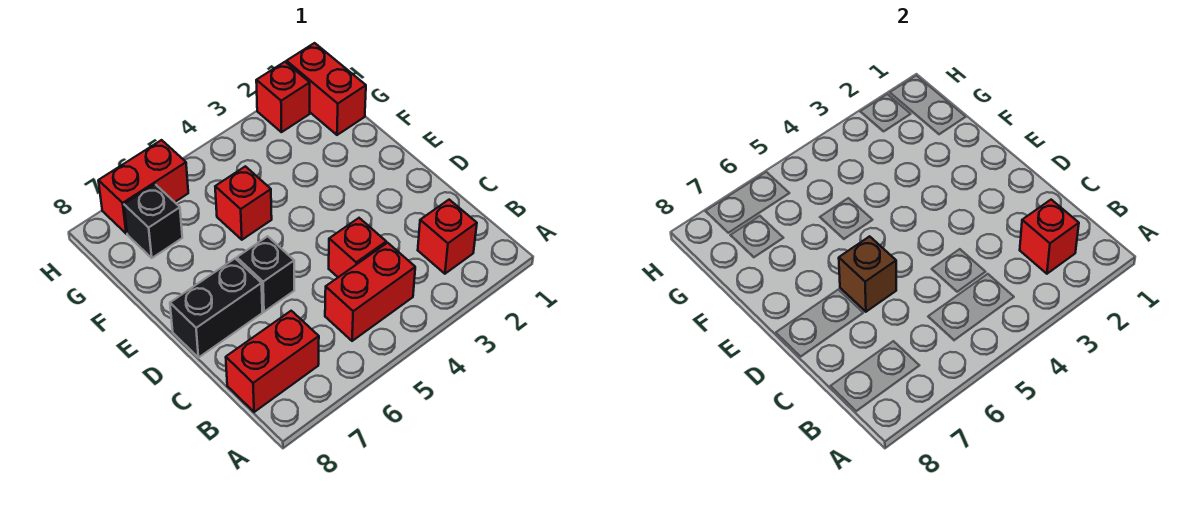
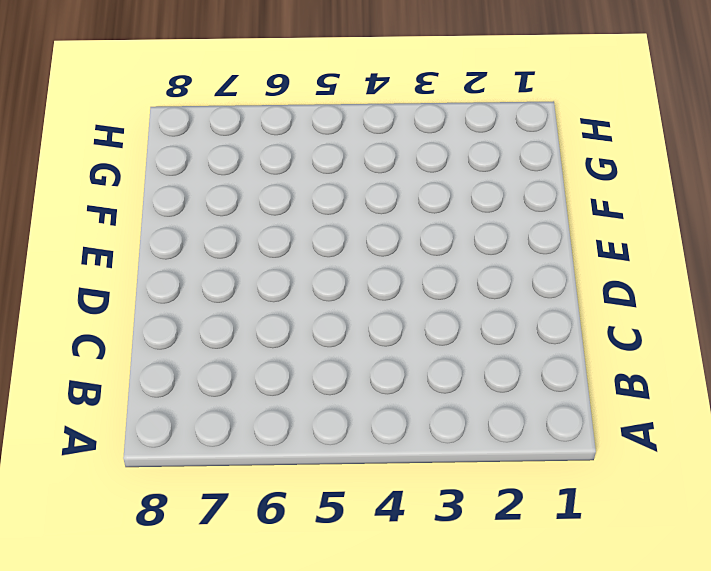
none -> red brick B2 level 1
none -> red brick B4:B5 level 1
none -> red brick B7:B8 level 1

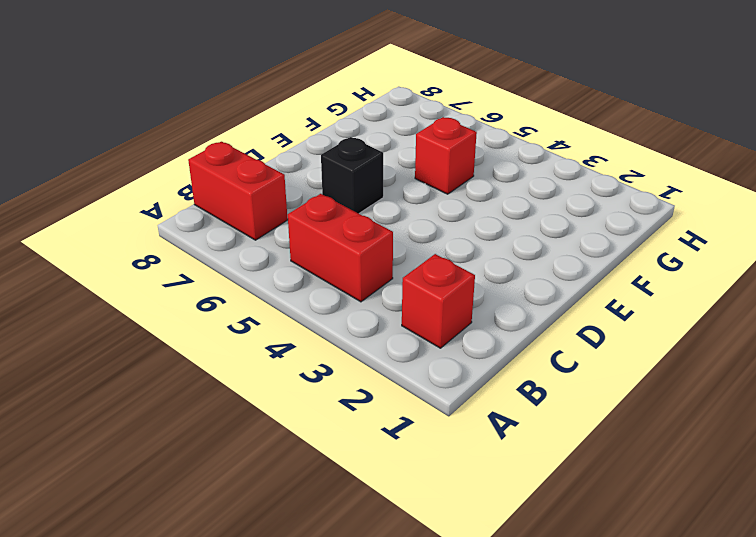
none -> red brick C4 level 1
none -> black brick D7:D8 level 1
none -> red brick G1:H1 level 1

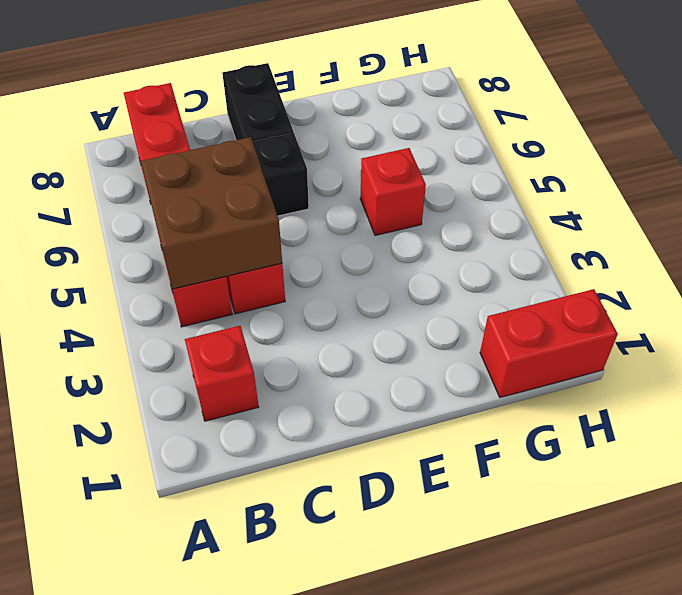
brown brick B4:C5 level 2 -> none
none -> black brick G7 level 1
none -> red brick H2 level 1
none -> red brick H6:H7 level 1

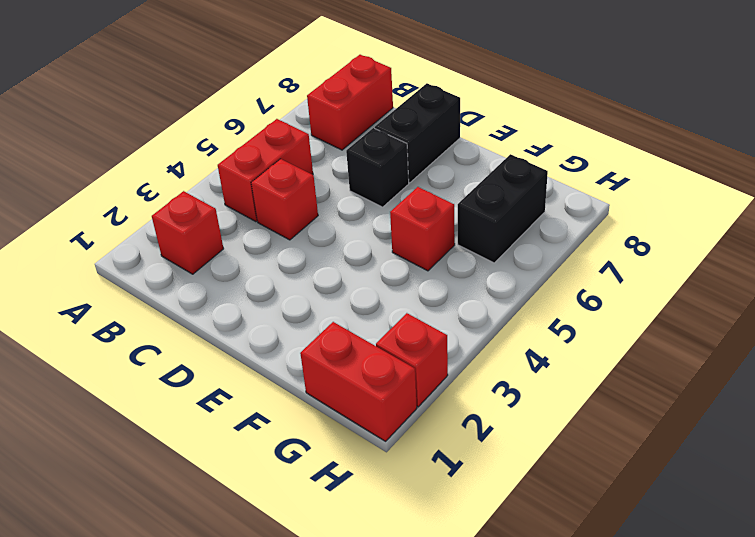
black brick G6:G7 level 1 -> black brick G7 level 1
none -> red brick H6:H7 level 1
none -> red brick B2 level 2
none -> brown brick D6 level 2

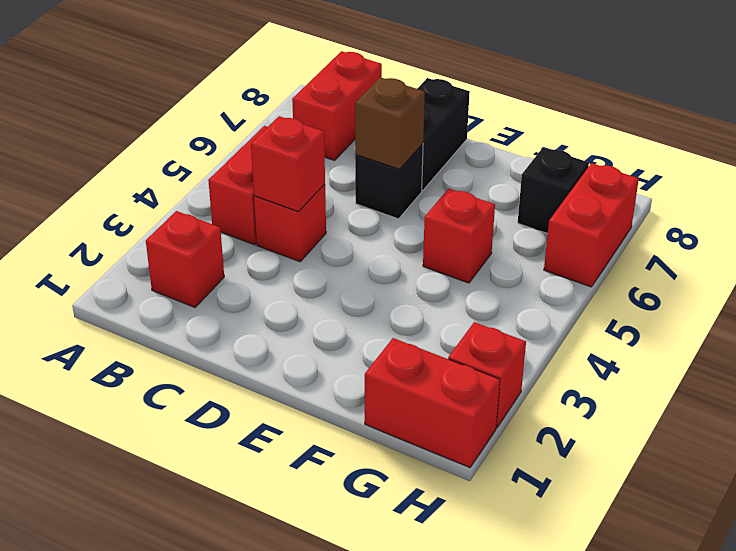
red brick C4 level 2 -> red brick B2 level 2

